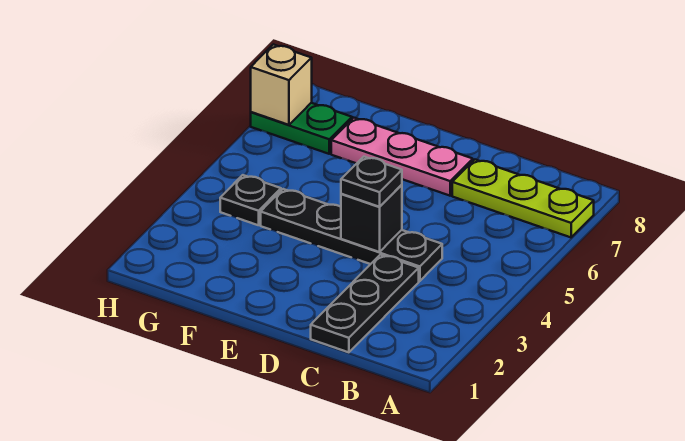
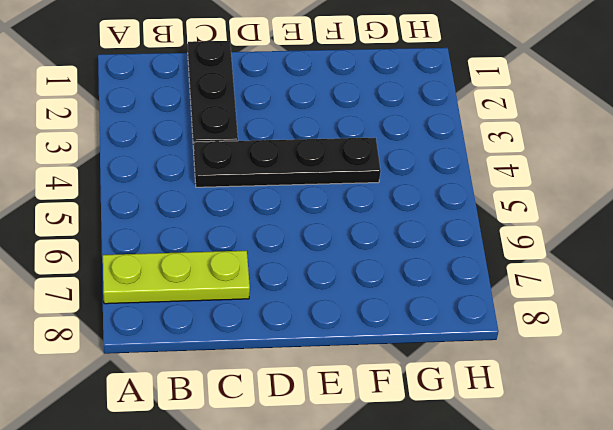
none -> pink plate D7:F7 level 1
none -> black plate G4 level 1

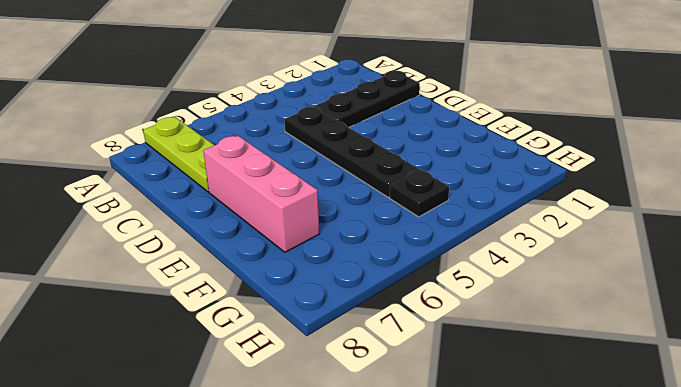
pink brick D7:F7 level 1 -> pink plate D7:F7 level 1
none -> green plate G7:H7 level 1
none -> black brick D4 level 2

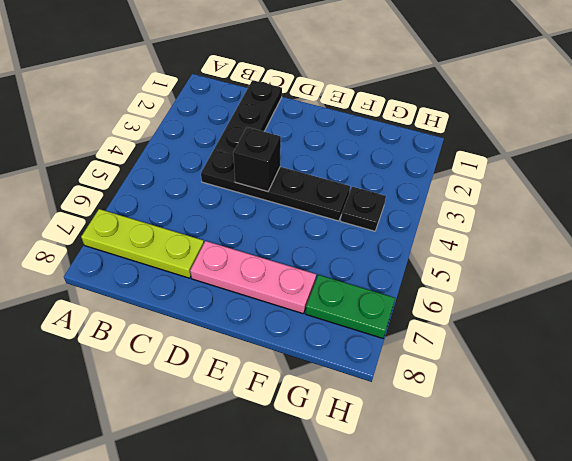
none -> tan brick H7 level 2
none -> black plate D4 level 3

